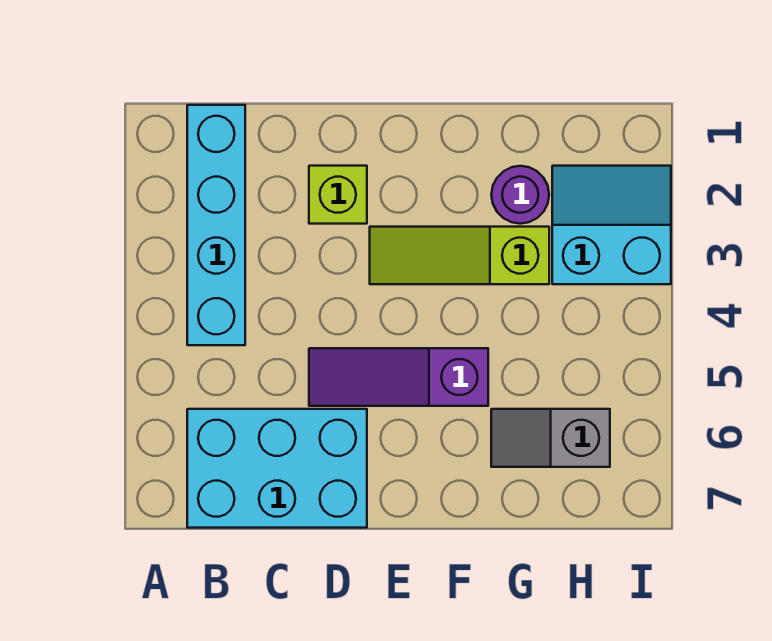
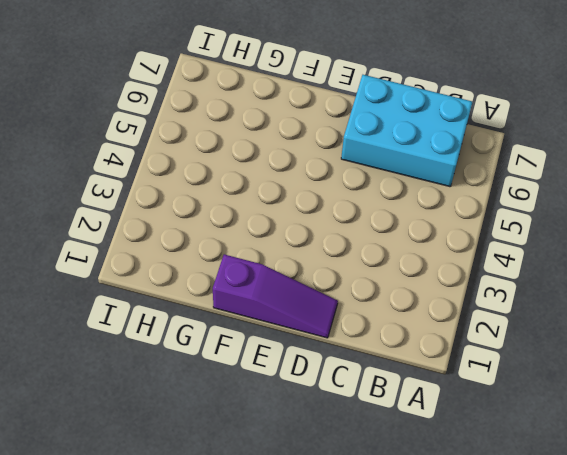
purple slope D1:F1 level 1 top F -> purple slope D5:F5 level 1 top F
none -> cyan brick B1:B4 level 1
none -> lime brick D2 level 1

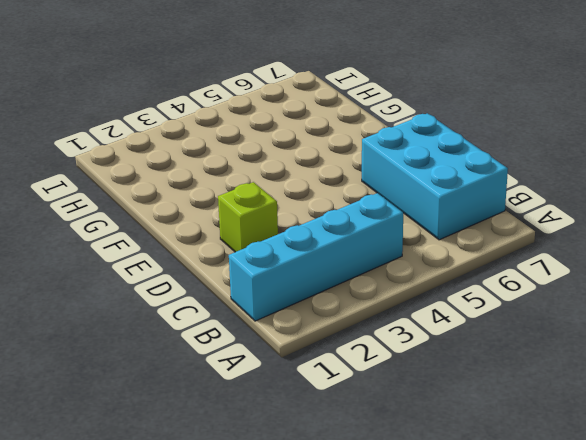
none -> purple slope D5:F5 level 1 top F
none -> lime slope E3:G3 level 1 top G

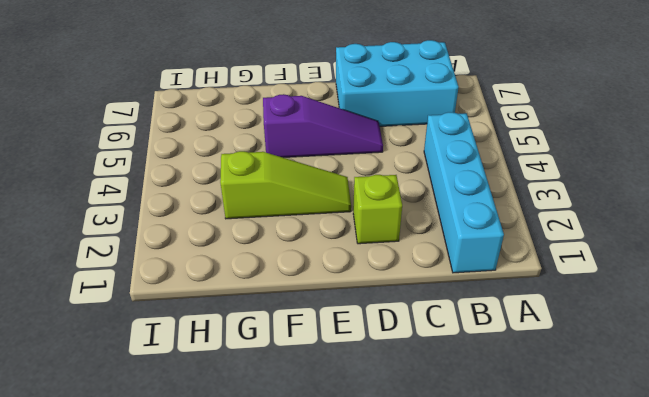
none -> purple round brick G2 level 1
none -> grey slope G6:H6 level 1 top H

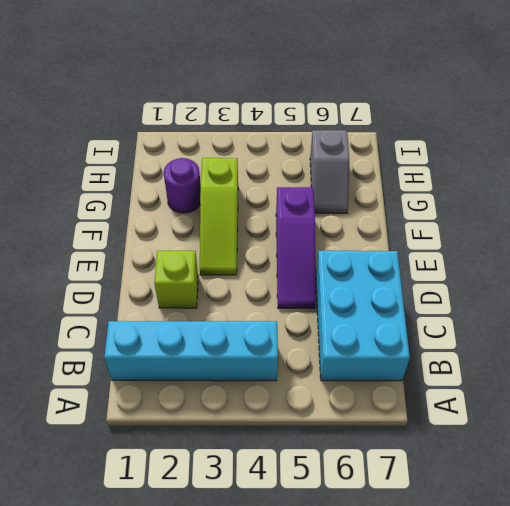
none -> cyan slope H2:I3 level 1 top 3

